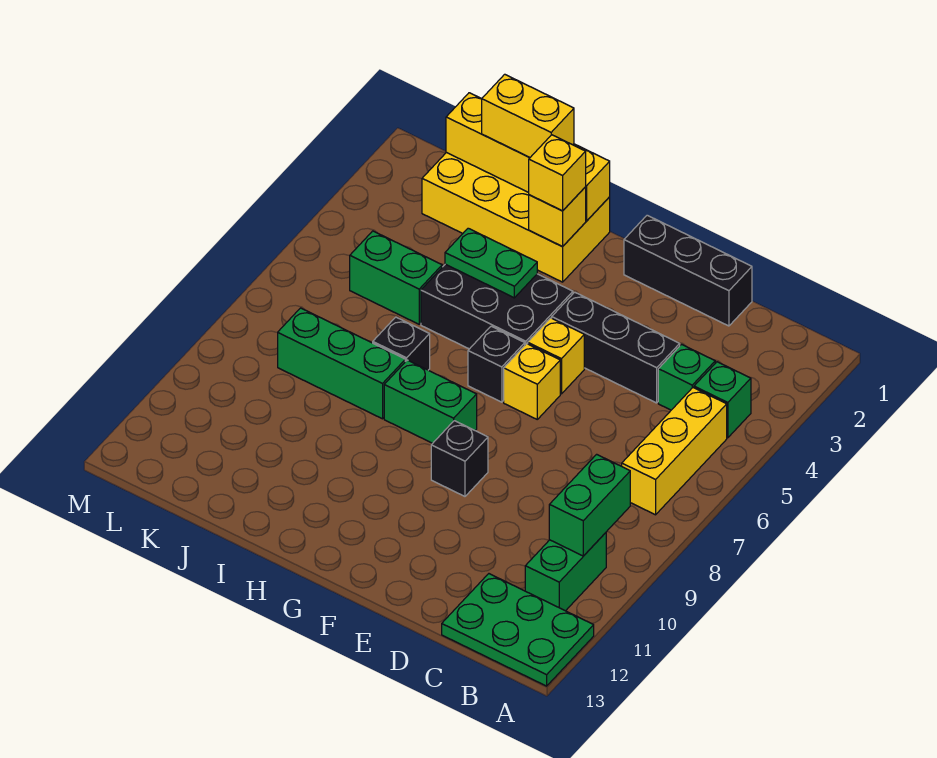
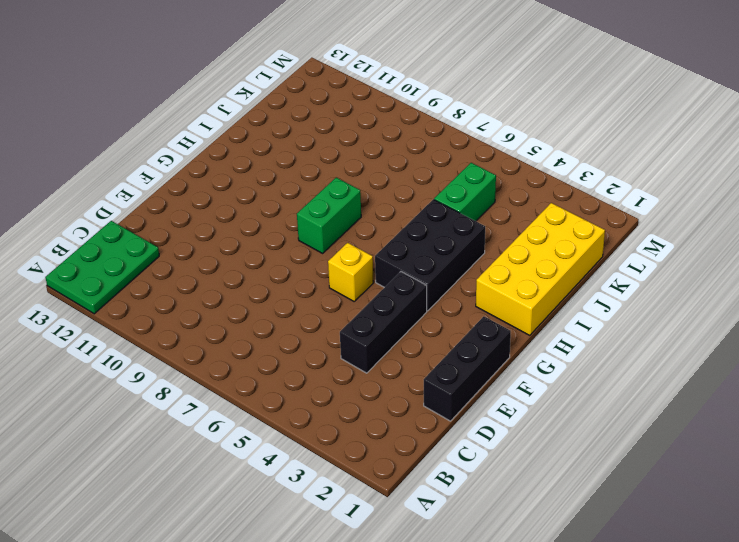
none -> green brick B4 level 1
none -> yellow brick B5:B7 level 1
none -> green brick B10:B11 level 1

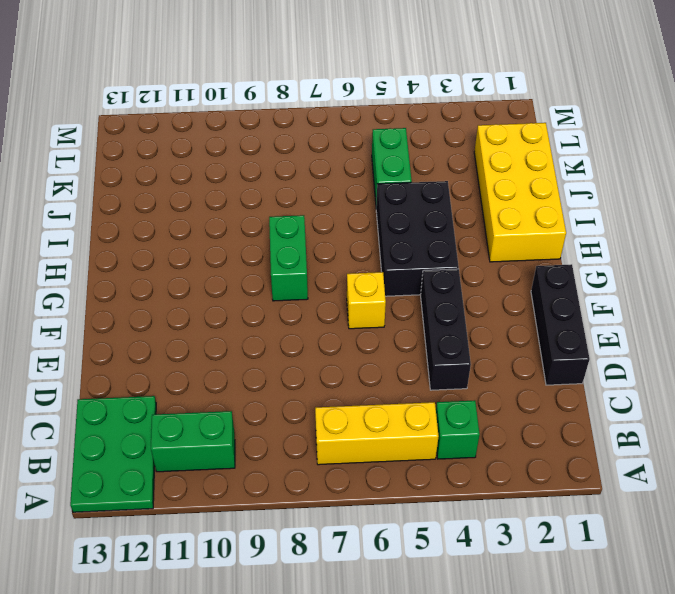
none -> green brick C4 level 1
none -> yellow brick F5 level 1
none -> black brick F9 level 1

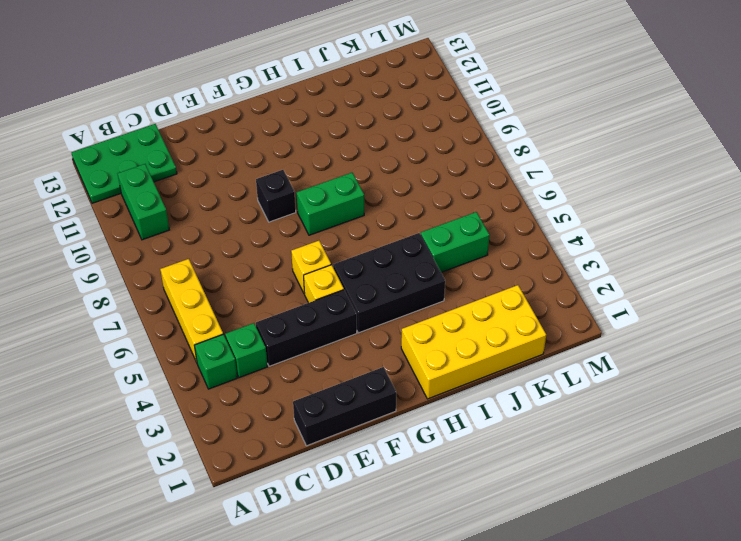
none -> black brick G6 level 1
none -> black brick I7 level 1
none -> green brick I8:K8 level 1

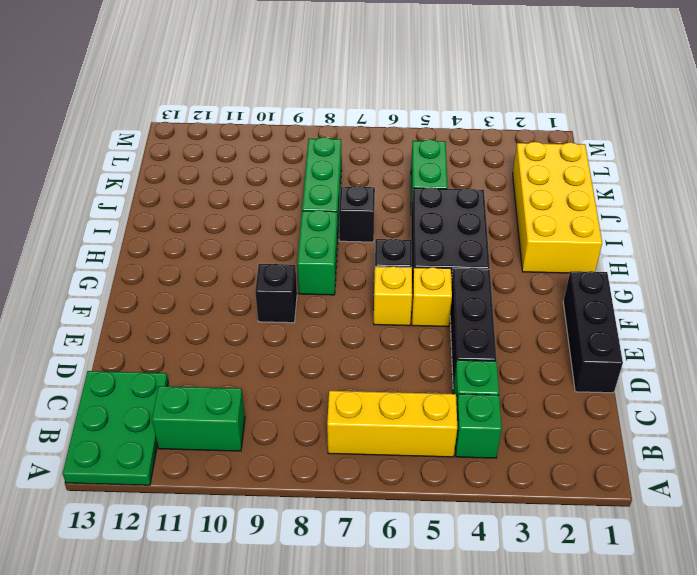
none -> green brick B9:B10 level 2
none -> yellow brick H1:K1 level 2
none -> yellow brick H2 level 2

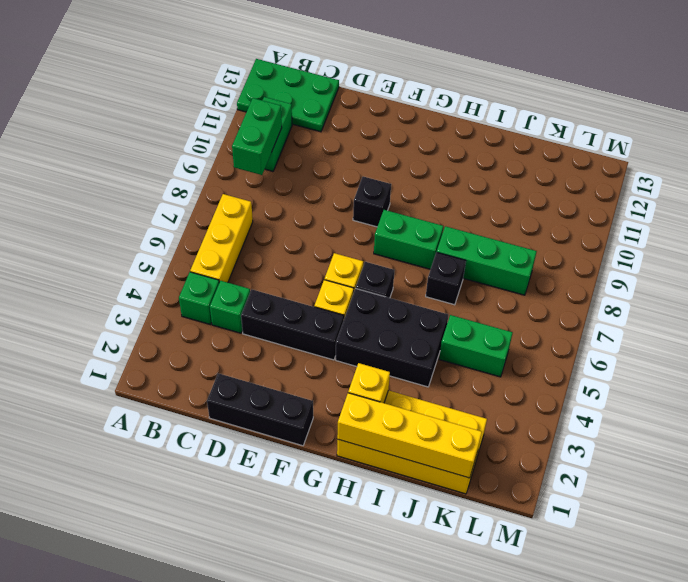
none -> green plate H4:I4 level 2
none -> yellow brick H2 level 3
none -> yellow brick I1:J1 level 3

